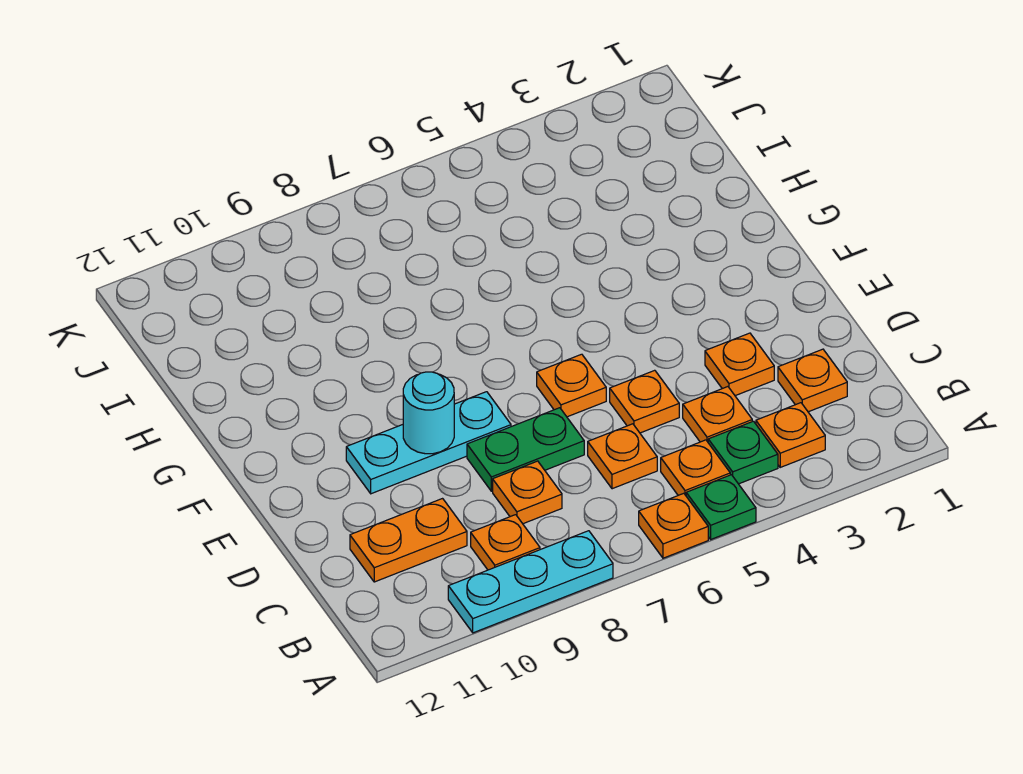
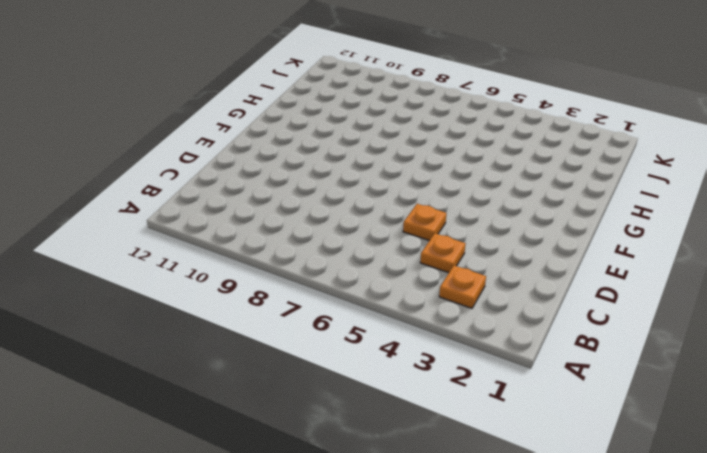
none -> green plate A5 level 1
none -> orange plate A6 level 1
none -> cyan plate A8:A10 level 1

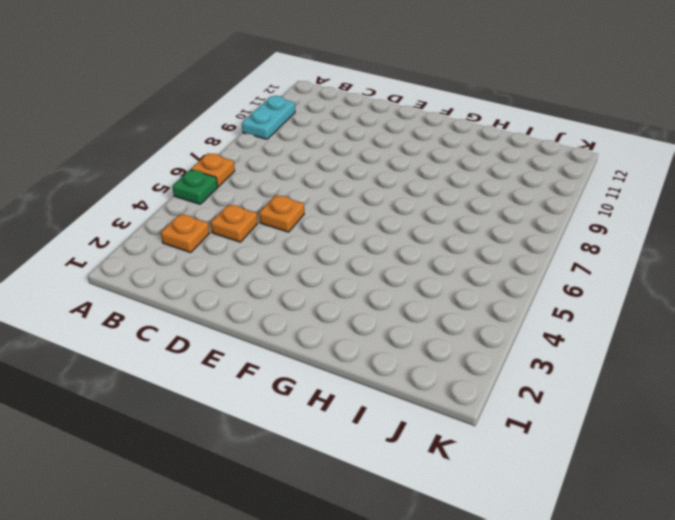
cyan plate A9:A10 level 1 -> cyan plate A8:A10 level 1
none -> green plate B4 level 1
none -> orange plate B5 level 1
none -> orange plate B9 level 1

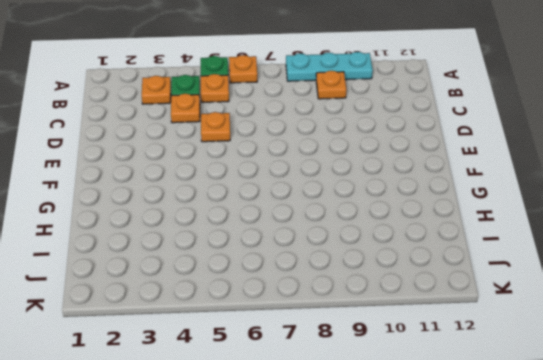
none -> orange plate C2 level 1
none -> orange plate C6 level 1
none -> orange plate C8 level 1

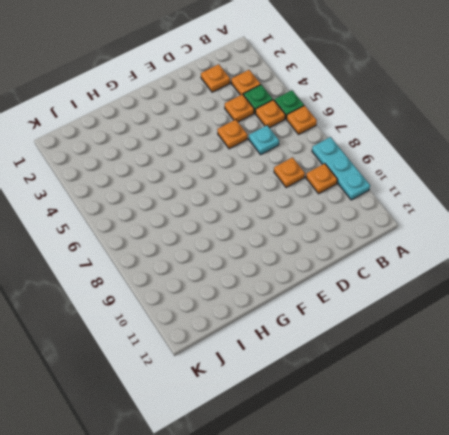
cyan plate C6 level 1 -> orange plate C6 level 1
none -> orange plate C10:C11 level 1
none -> orange plate D3 level 1
none -> green plate D7:D8 level 1

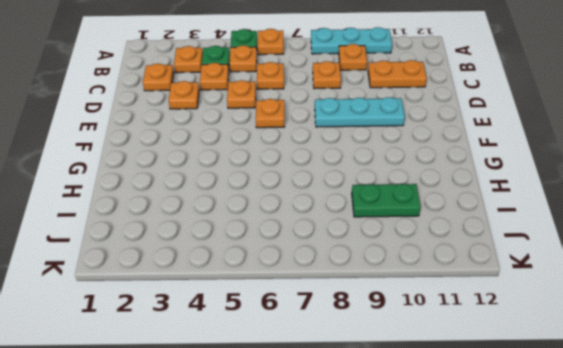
green plate I9:I10 level 1 -> green plate D7:D8 level 1
none -> cyan round brick E9 level 2

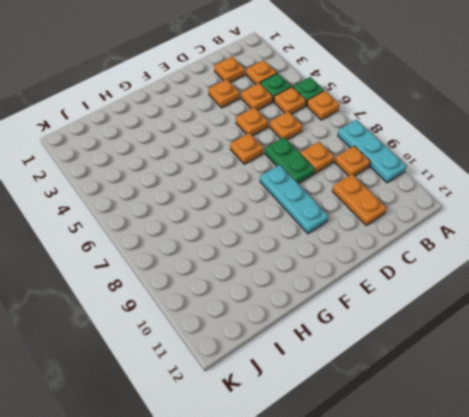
none -> cyan round brick E9 level 2

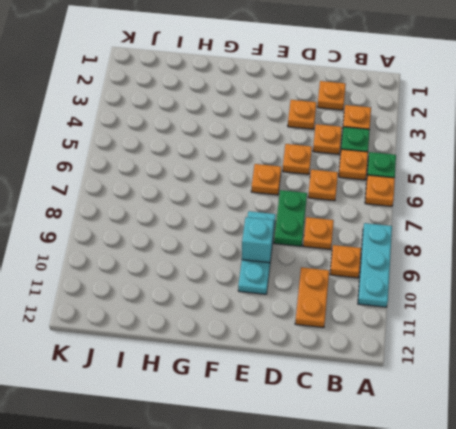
cyan brick E9 level 2 -> cyan round brick E9 level 2

